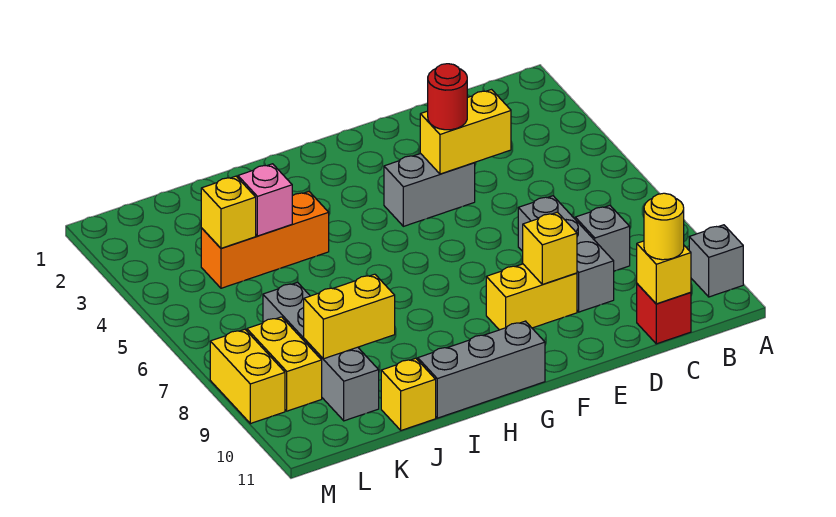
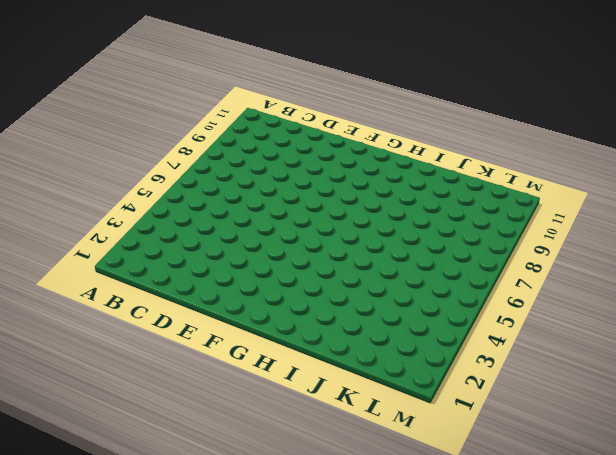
none -> grey brick A10 level 1
none -> grey brick C8 level 1
none -> red brick C11 level 1

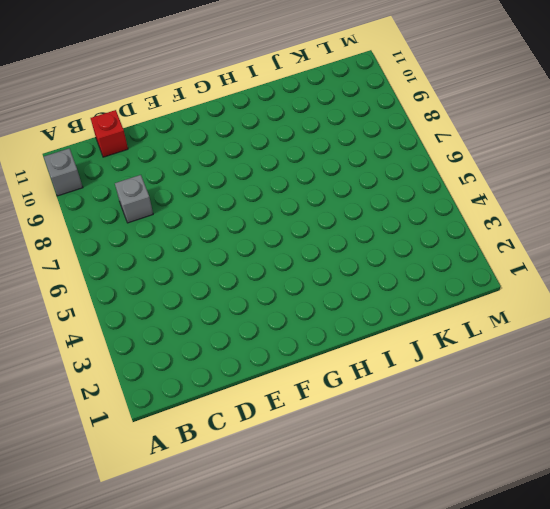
none -> grey brick D7:D9 level 1
none -> grey brick E4:F4 level 1
none -> yellow brick E9:F9 level 1

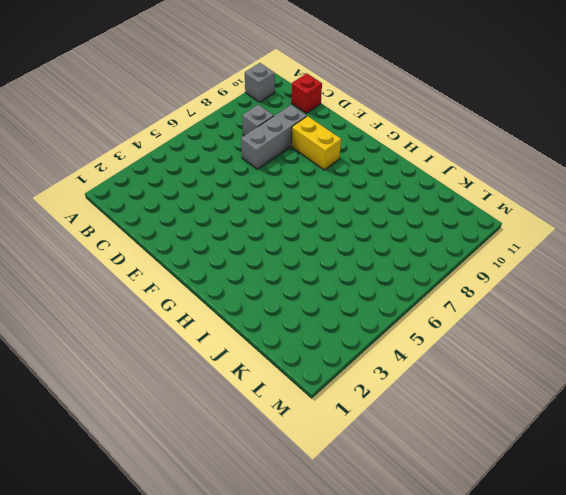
none -> grey brick E4:F4 level 1
none -> grey brick G11:I11 level 1
none -> orange brick I4:K4 level 1

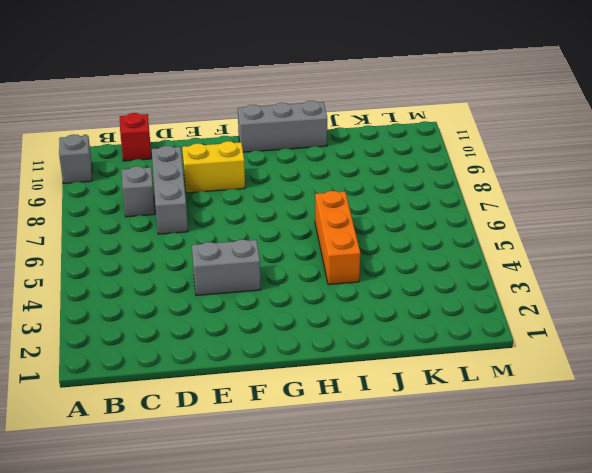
orange brick I4:I6 level 1 -> orange brick I4:K4 level 1
none -> yellow brick J11 level 1
none -> grey brick K7:K10 level 1
none -> yellow brick L8:L9 level 1

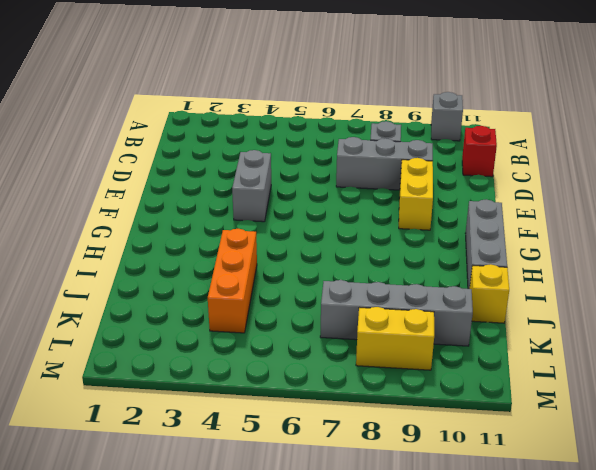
none -> yellow brick M8:M9 level 1
none -> yellow brick C11 level 2
none -> yellow brick D4:E4 level 2

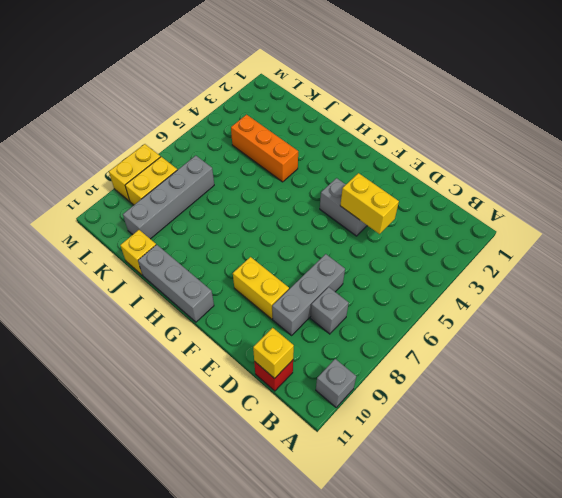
none -> yellow brick E9 level 2
none -> pink brick J4 level 2
none -> yellow brick J9:K9 level 2

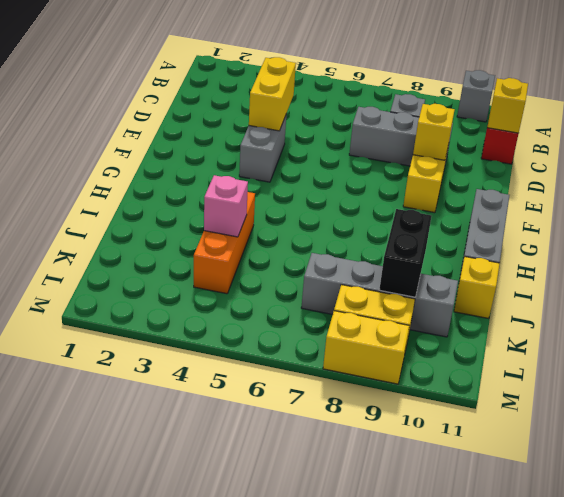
black brick J9:K9 level 2 -> yellow brick J9:K9 level 2
none -> yellow brick K4 level 2
none -> yellow round brick C11 level 3
none -> red round brick E4 level 3

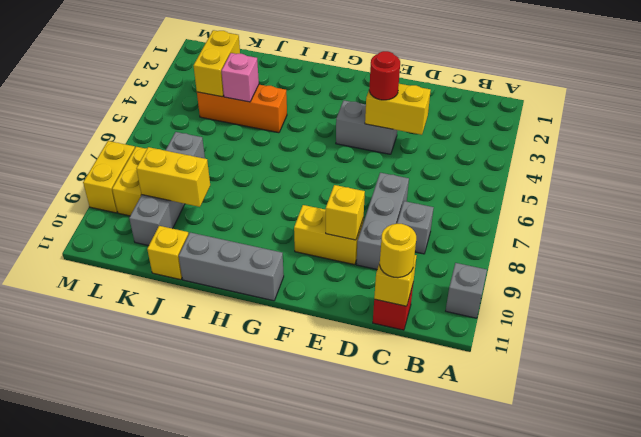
yellow brick K3:K4 level 2 -> yellow brick K4 level 2

